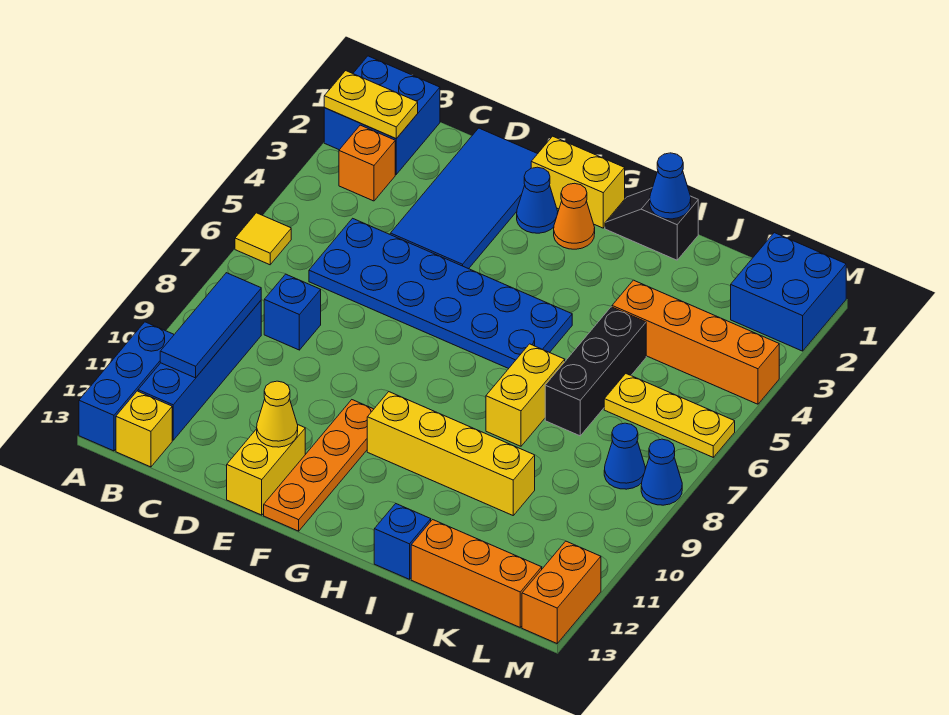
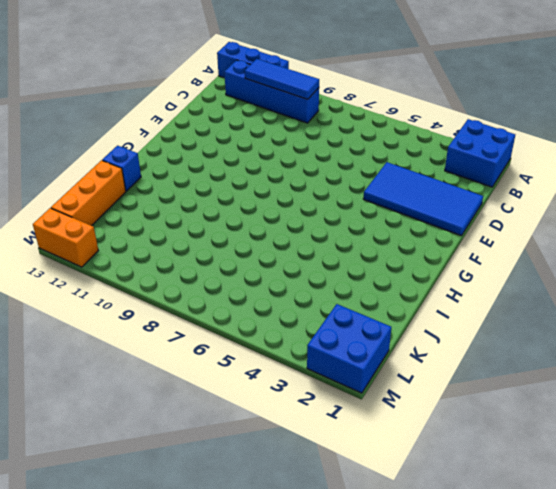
none -> yellow tile A6 level 1
none -> orange brick B3 level 1
none -> yellow brick B13 level 1
none -> blue plate C5:H6 level 1

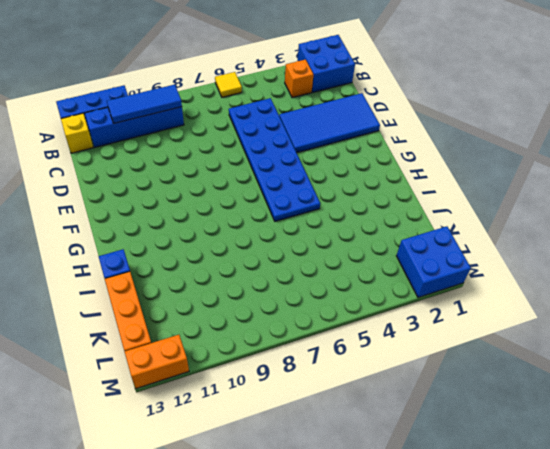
none -> blue brick C8 level 1
none -> yellow brick E12:E13 level 1
none -> yellow brick F1:G1 level 1
none -> blue cone F2 level 1

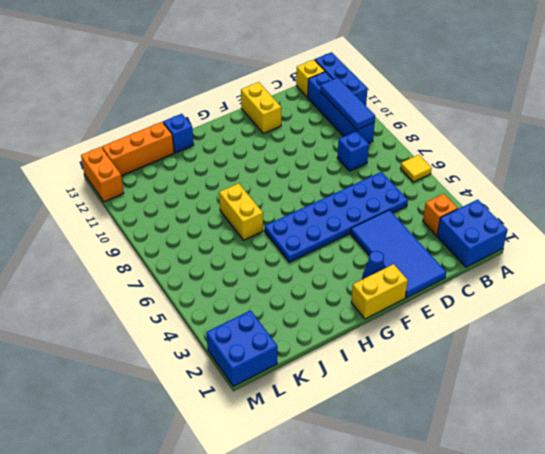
none -> orange plate F10:F13 level 1
none -> orange cone G2 level 1
none -> yellow brick G10:J10 level 1
none -> black slope H1:I1 level 1 top I

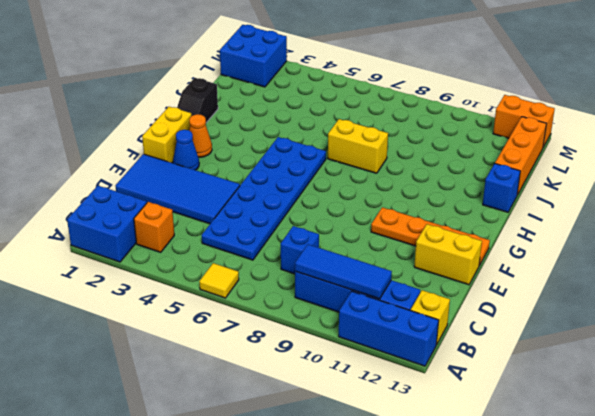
none -> yellow brick G10:J10 level 1
none -> orange brick J4:M4 level 1
none -> black brick J5:J7 level 1
none -> yellow plate K6:M6 level 1

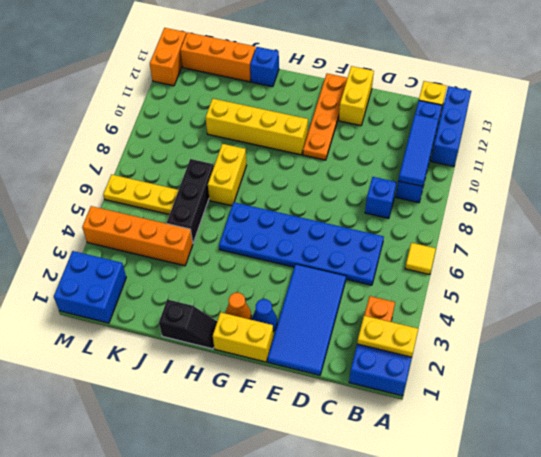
none -> blue cone L8 level 1
none -> blue cone M8 level 1
none -> yellow cone E12 level 2
none -> blue cone I1 level 2

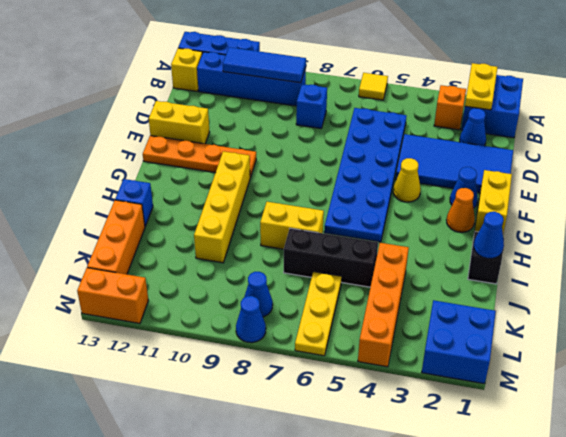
blue cone C2 level 1 -> none
yellow cone F4 level 1 -> yellow cone E12 level 2

